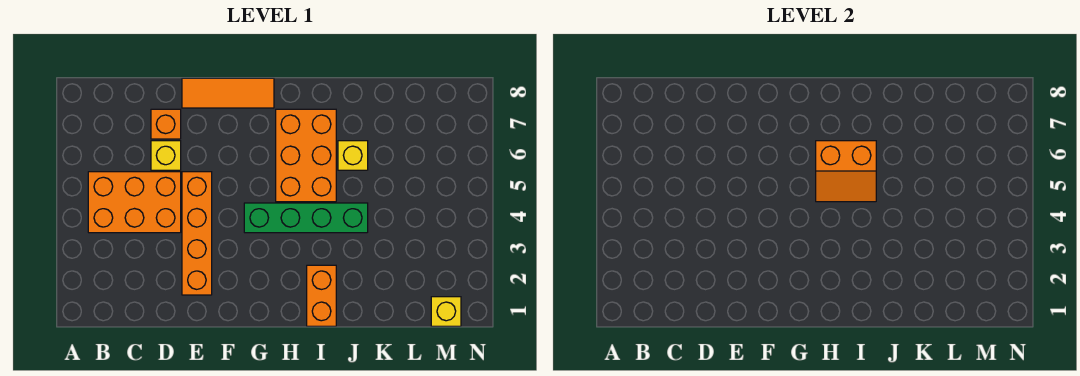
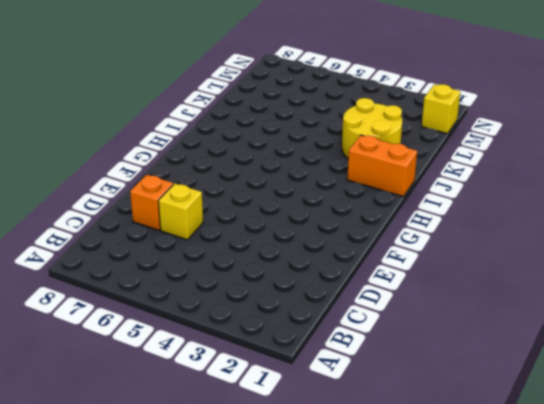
yellow round brick J2:K3 level 1 -> none
none -> orange brick B4:D5 level 1
none -> orange brick E2:E5 level 1

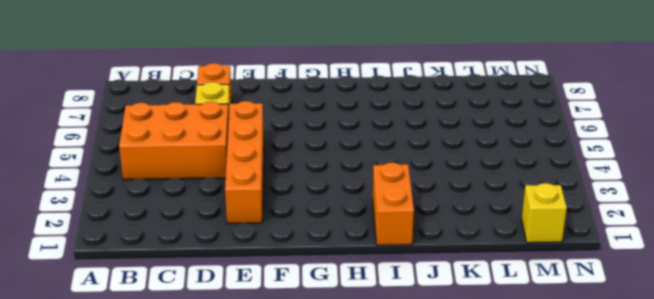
none -> orange tile E8:G8 level 1
none -> green brick G4:J4 level 1

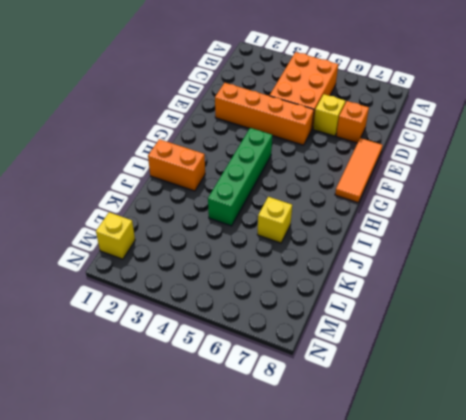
none -> orange brick H5:I7 level 1
none -> orange slope H5:I6 level 2 top 6

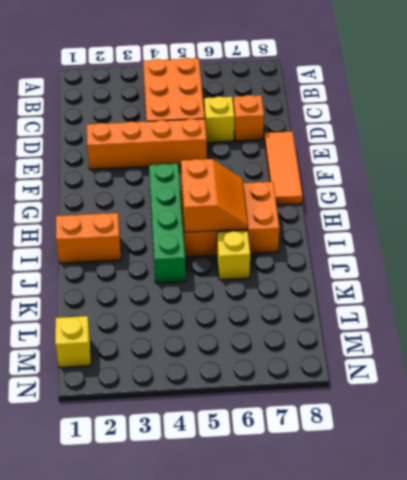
orange slope H5:I6 level 2 top 5 -> orange slope H5:I6 level 2 top 6

